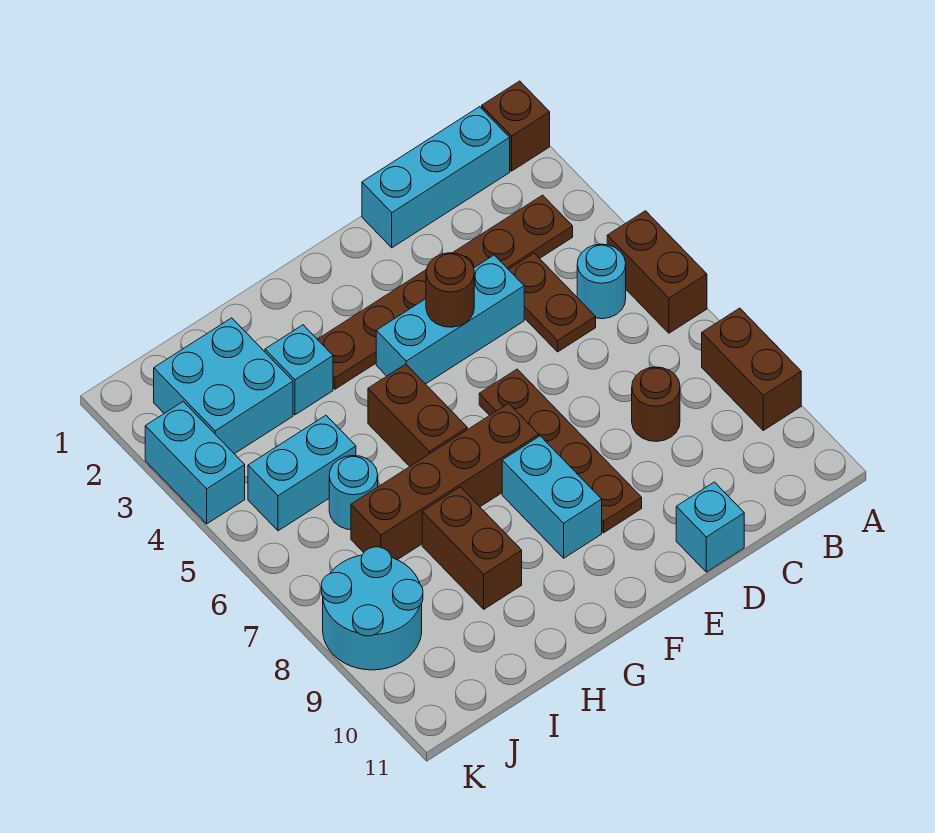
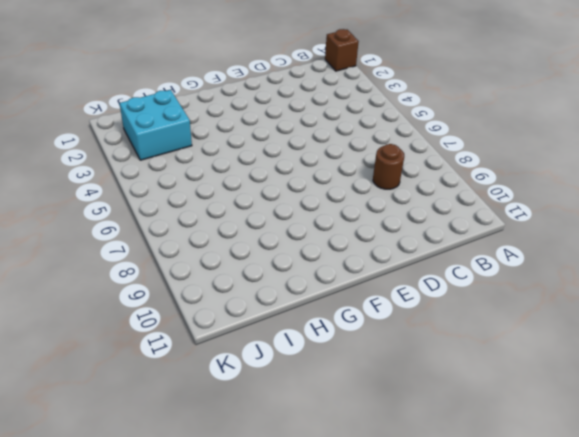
none -> brown brick A5:A6 level 1
none -> brown brick A8:A9 level 1
none -> cyan brick B1:D1 level 1

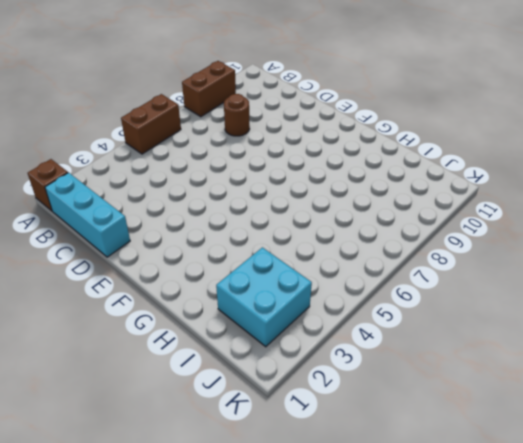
none -> brown plate B3:G3 level 1
none -> cyan round brick B5 level 1
none -> brown plate C4:C5 level 1

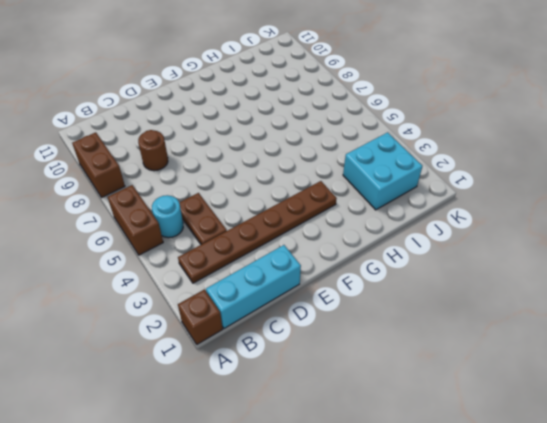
none -> cyan brick D4:F4 level 1
none -> cyan brick D11 level 1
none -> brown plate E6:E9 level 1

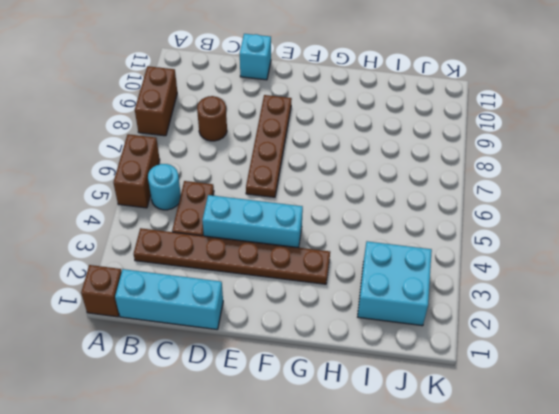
none -> brown brick F7:I7 level 1
none -> cyan brick F8:F9 level 1
none -> brown brick G5:G6 level 1

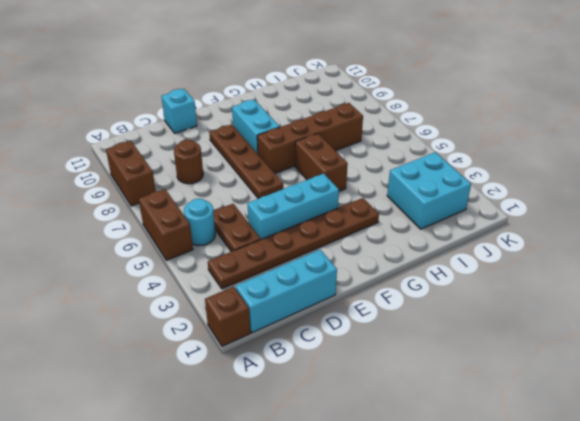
none -> cyan brick H3 level 1
none -> brown brick H8:H9 level 1
none -> cyan brick I5:J5 level 1

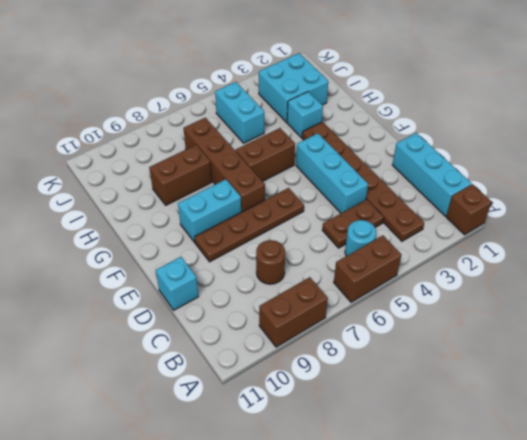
none -> cyan round brick I6 level 1
none -> cyan round brick J8:K9 level 1
none -> cyan brick K3:K4 level 1

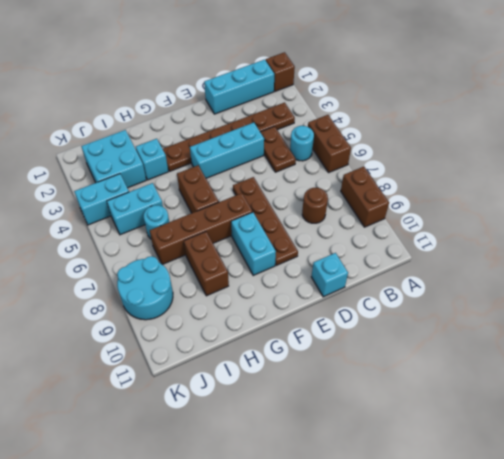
cyan brick J4:K4 level 1 -> cyan brick K3:K4 level 1
none -> brown round brick E4 level 2

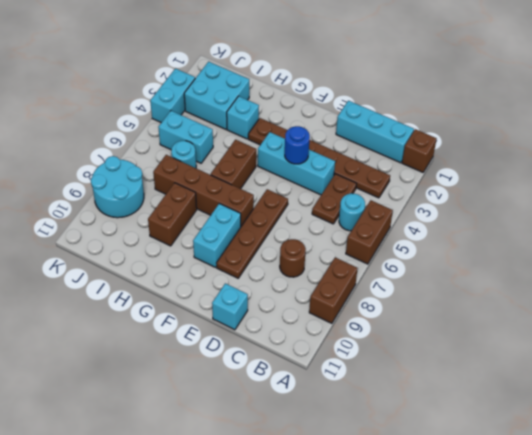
blue round brick E4 level 2 -> brown round brick E4 level 2

